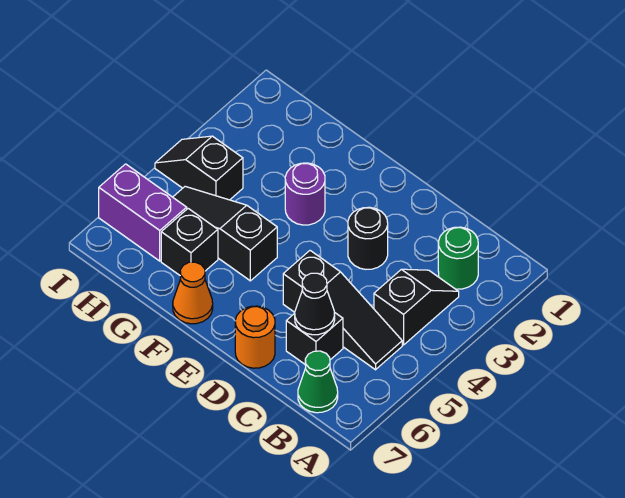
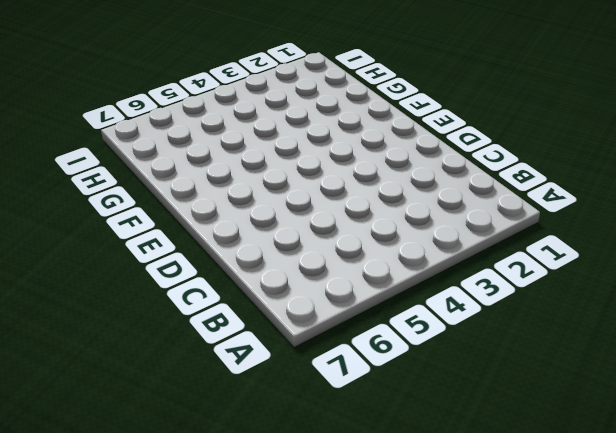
none -> green round brick B2 level 1
none -> black slope B3:B4 level 1 top 4
none -> black slope B5:D5 level 1 top D

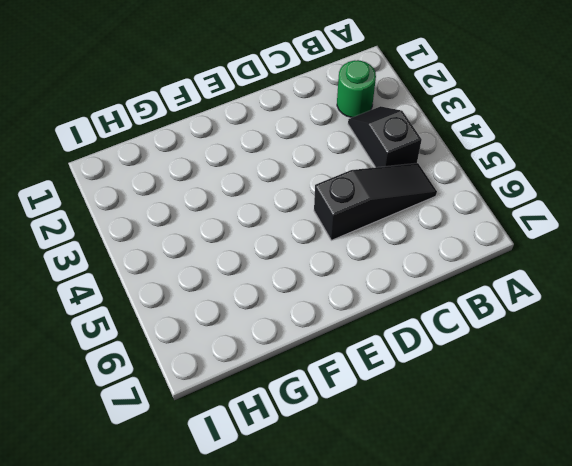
none -> green cone B7 level 1
none -> black brick C6 level 1
none -> black round brick D3 level 1

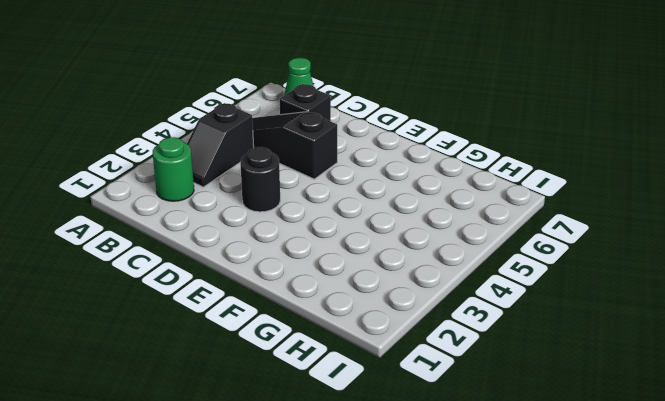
none -> orange round brick D7 level 1
none -> purple round brick F3 level 1
none -> black slope F5:H5 level 1 top F

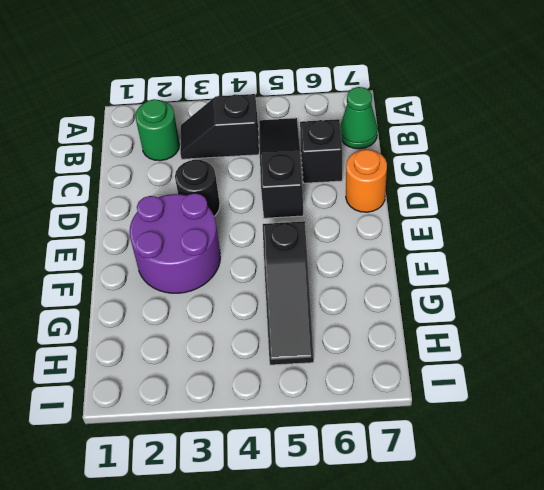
purple round brick E2:F3 level 1 -> purple round brick F3 level 1
none -> orange cone F7 level 1
none -> black brick G6 level 1
none -> black slope H4:I4 level 1 top H

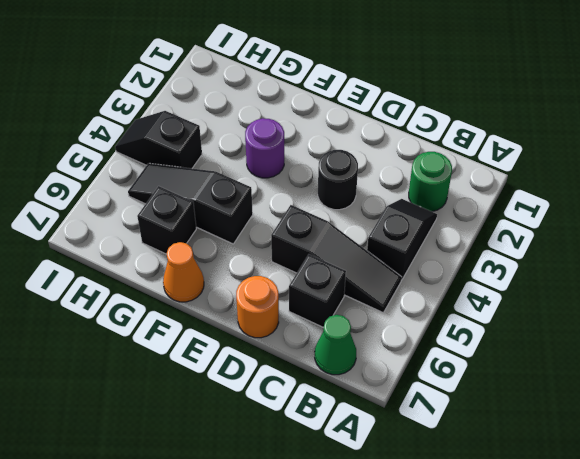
none -> purple brick H6:I6 level 1
none -> black cone C6 level 2

